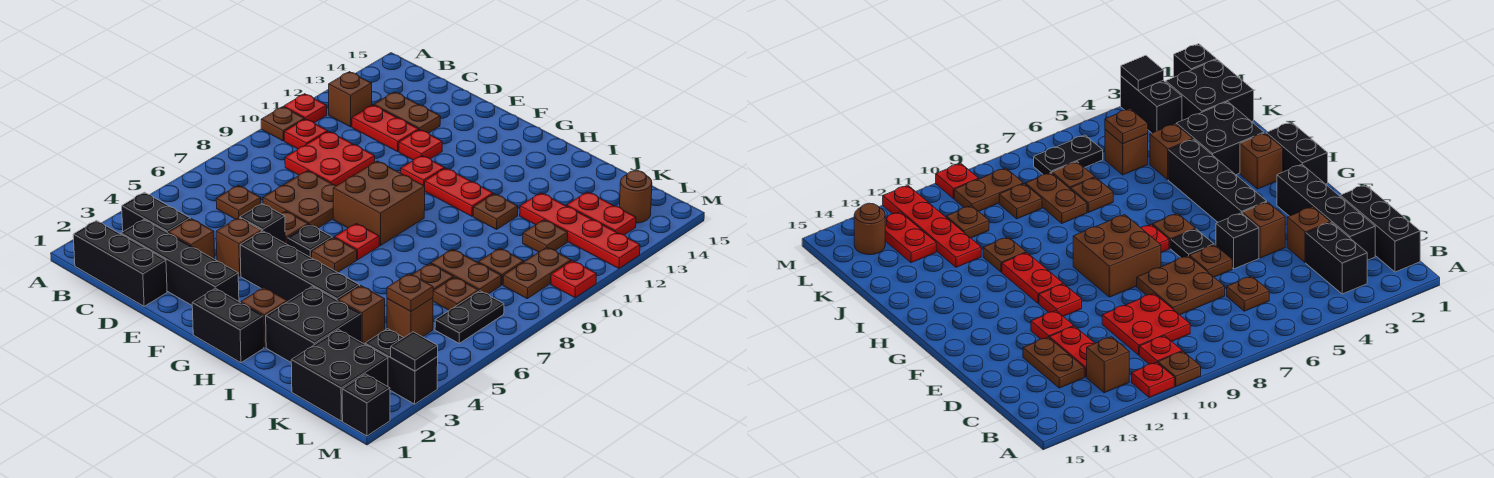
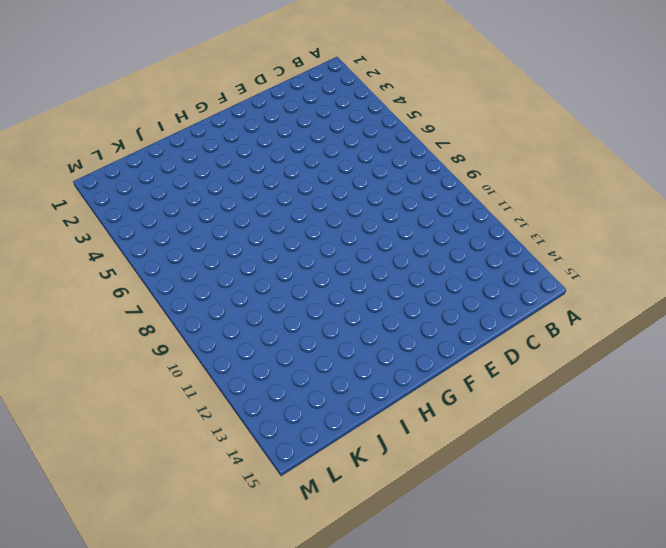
none -> brown plate A10 level 1
none -> red plate A11 level 1
none -> black brick B1:D1 level 1
none -> black brick B3:C3 level 1

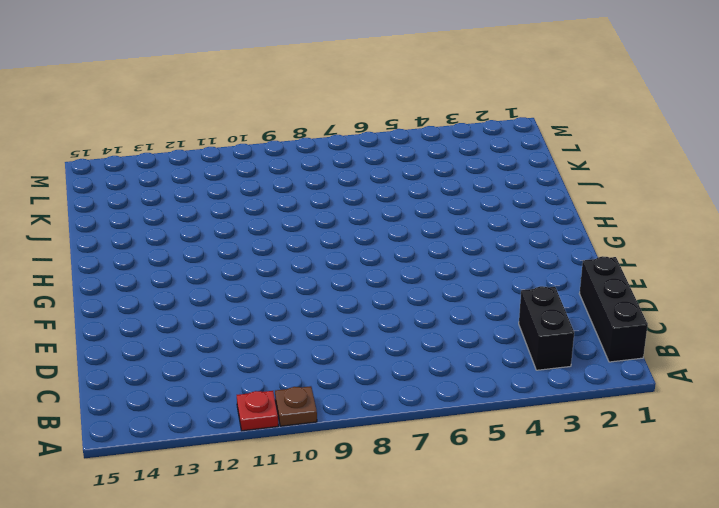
none -> red plate B10 level 1
none -> brown brick B12 level 1
none -> black brick C2:F2 level 1
none -> brown plate C6 level 1

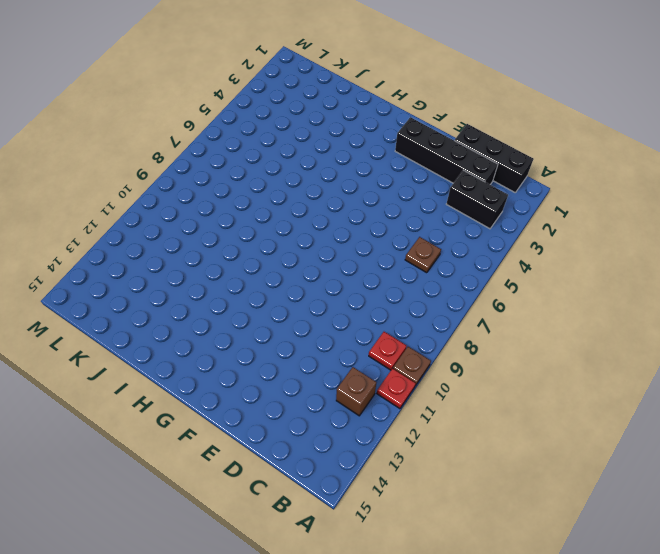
none -> red plate C9:D10 level 1
none -> red plate C12:D12 level 1
none -> brown plate C13:D13 level 1
none -> brown brick D3 level 1

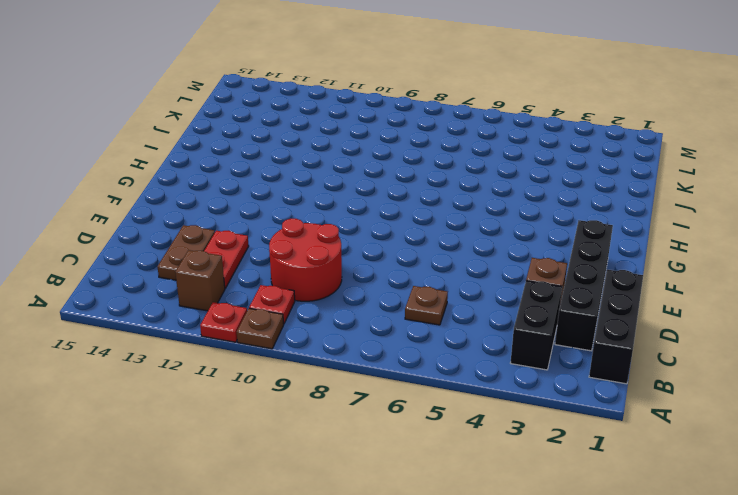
red round brick C9:D10 level 1 -> red plate C9:D10 level 1
none -> brown plate D7:E8 level 1
none -> brown brick E4 level 1
none -> black brick E5 level 1
none -> brown plate E6 level 1

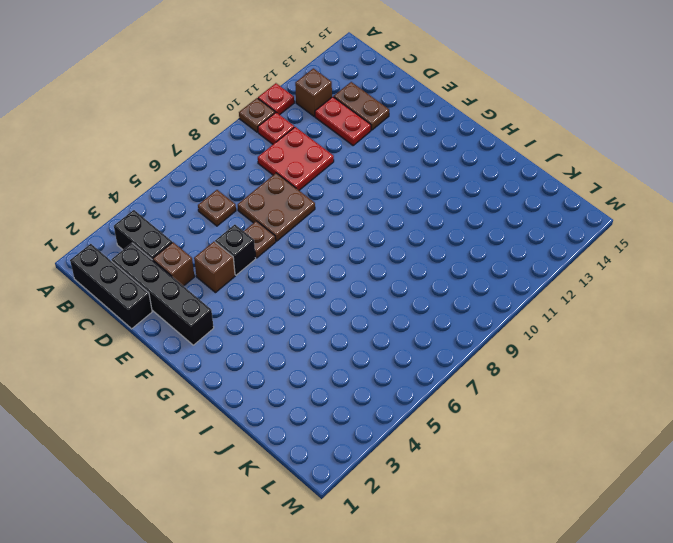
none -> red plate E12 level 1
none -> black brick F4:I4 level 1
none -> black plate F6 level 1
none -> brown brick F8:G9 level 1

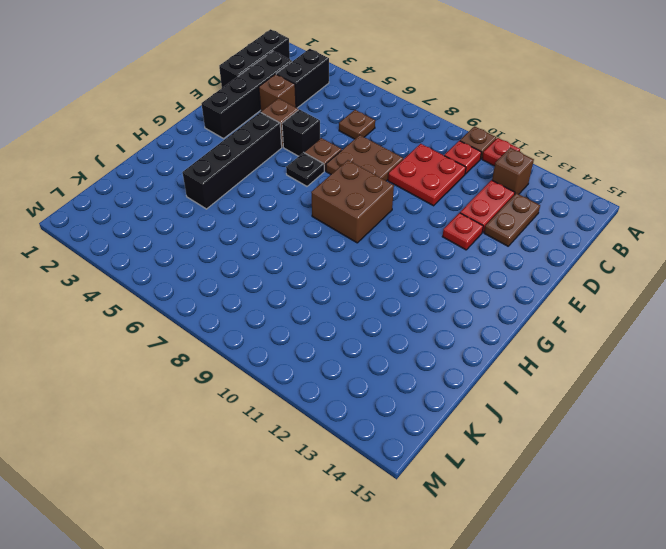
none -> red plate F11 level 1
none -> black brick G1:H1 level 1
none -> brown plate G6 level 1
none -> red plate G7 level 1

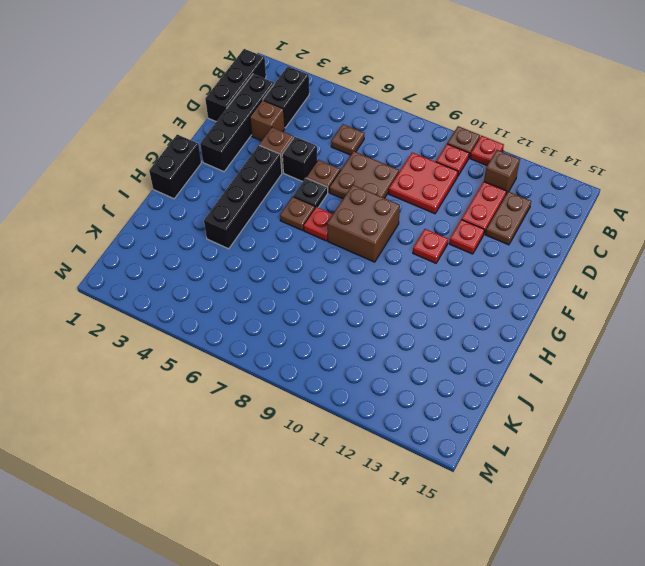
none -> red plate G11:H11 level 1
none -> brown brick H2 level 1
none -> black brick I2:J3 level 1
none -> brown plate I11 level 1

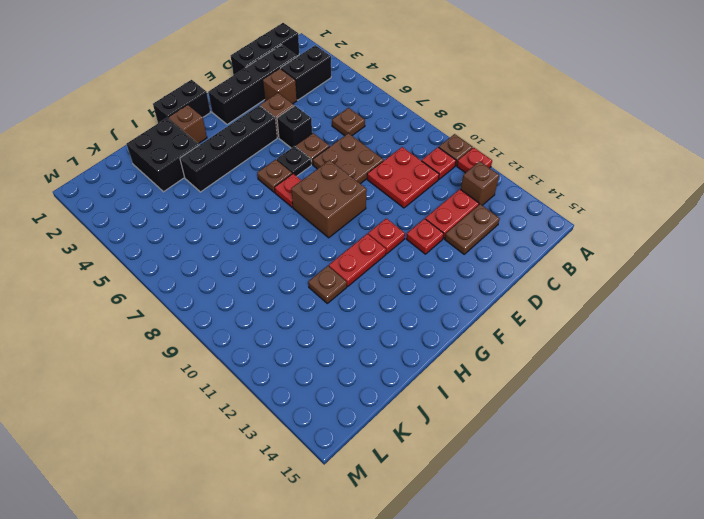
none -> brown brick J4 level 1
none -> brown plate J7 level 1
none -> brown plate J8:K8 level 1
none -> red plate J12:M12 level 1

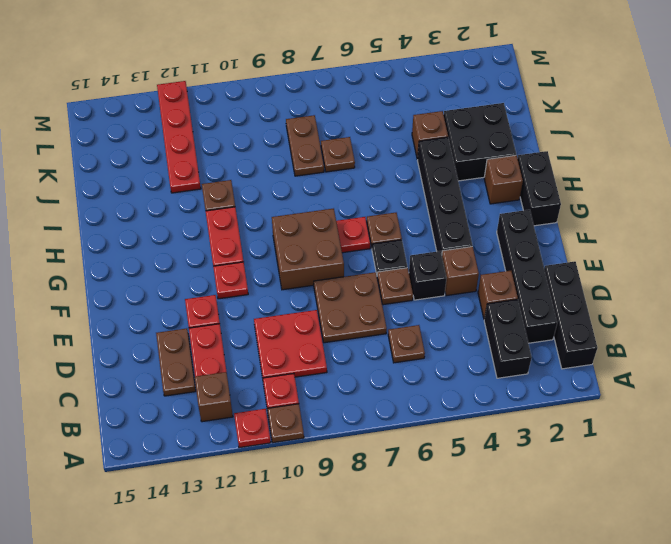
none -> black brick K1:L2 level 1
none -> brown brick K5 level 1
none -> brown plate K7 level 1
none -> brown plate K9 level 1

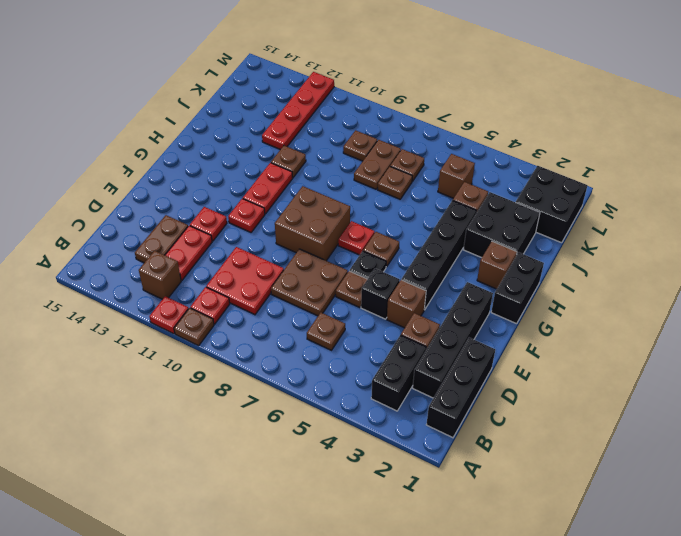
none -> brown plate K11 level 1
none -> red plate K13:L13 level 1
none -> black brick L3:M3 level 1
none -> black plate L6:L7 level 1

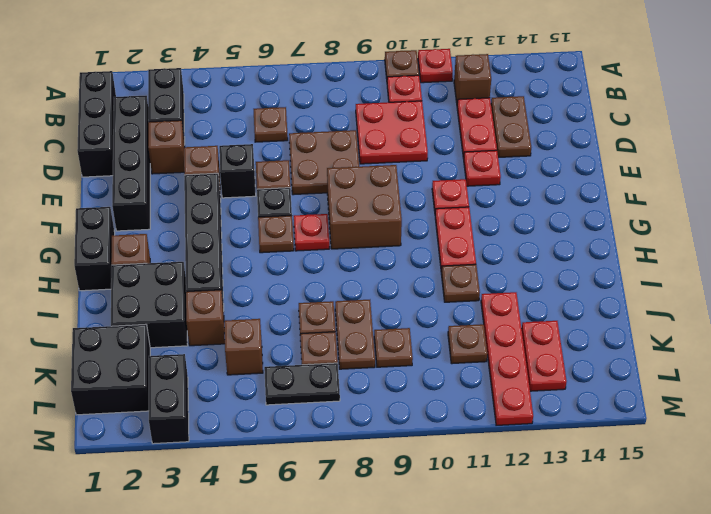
none -> brown plate L9:L10 level 1
none -> brown round brick L14 level 1
none -> black brick M1 level 1
none -> red plate M10 level 1

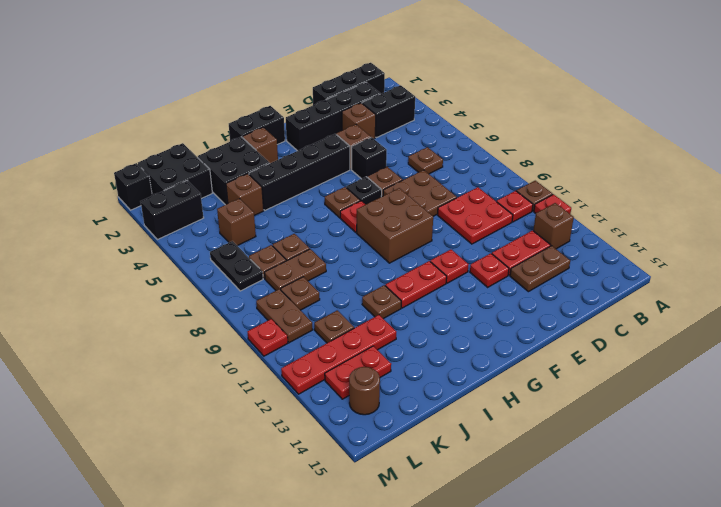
none -> brown plate K5 level 2
none -> black tile M3 level 2

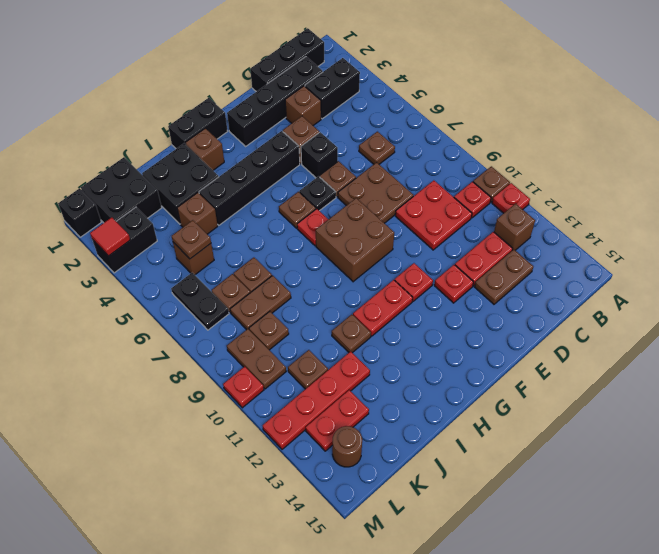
red tile M3 level 2 -> black tile M3 level 2

